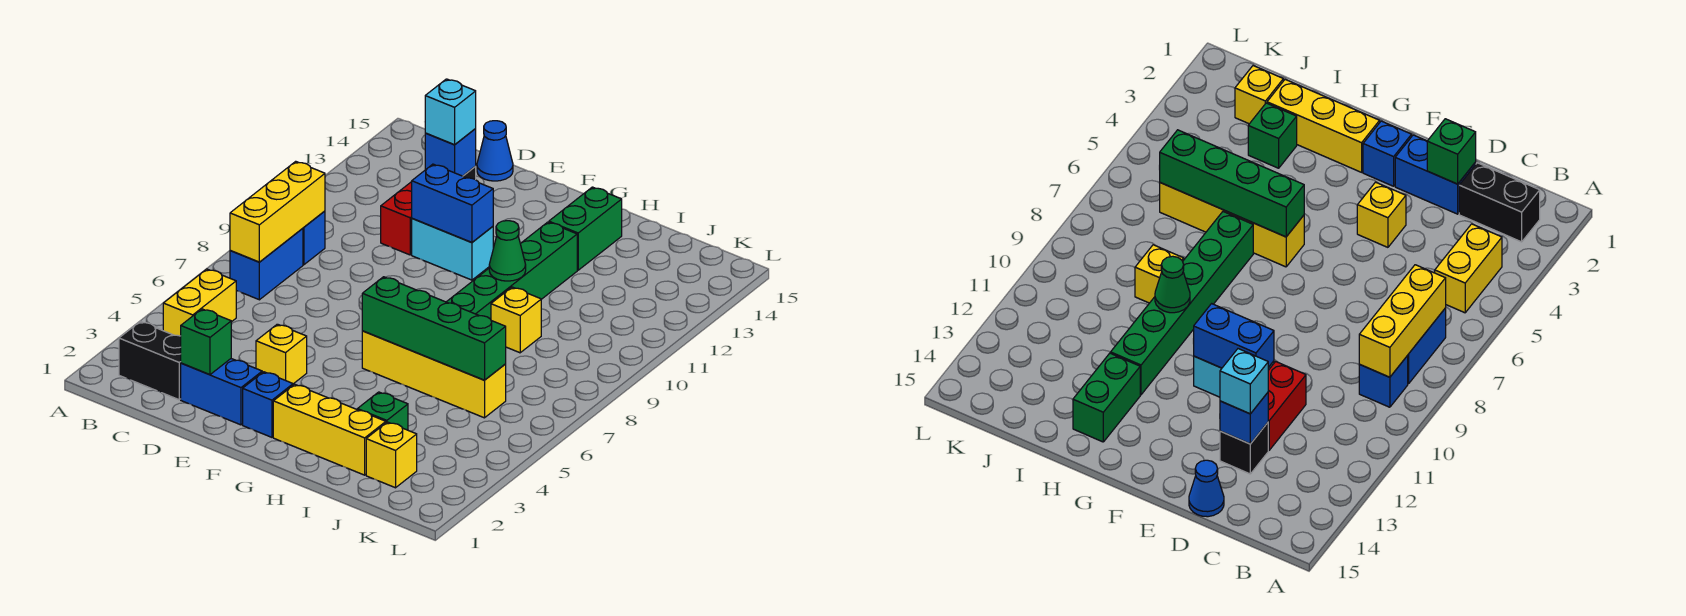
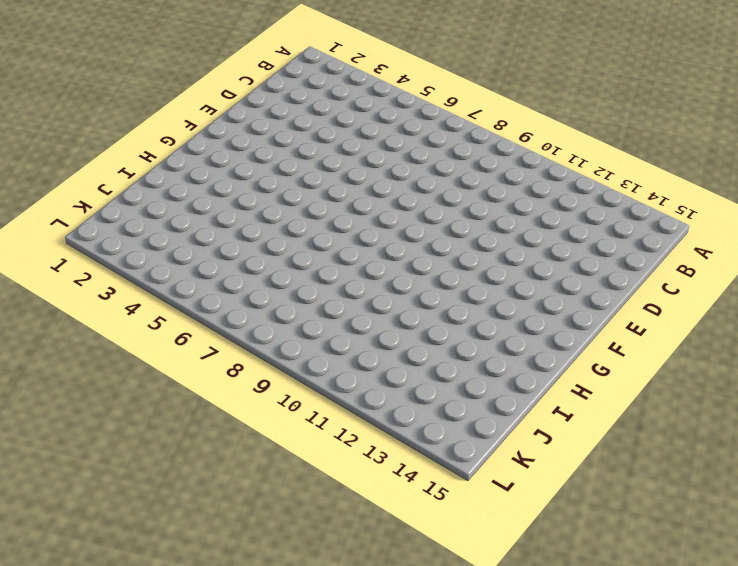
none -> black brick B2:C2 level 1
none -> yellow brick B4:B5 level 1
none -> blue brick B7:B8 level 1

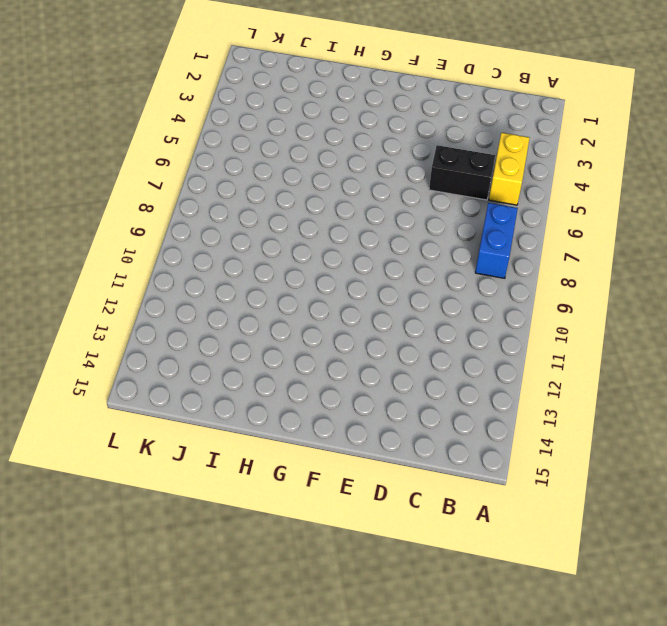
black brick C5:D5 level 1 -> black brick B2:C2 level 1
none -> blue brick B9 level 1
none -> blue brick D2:E2 level 1
none -> red brick D11:D12 level 1

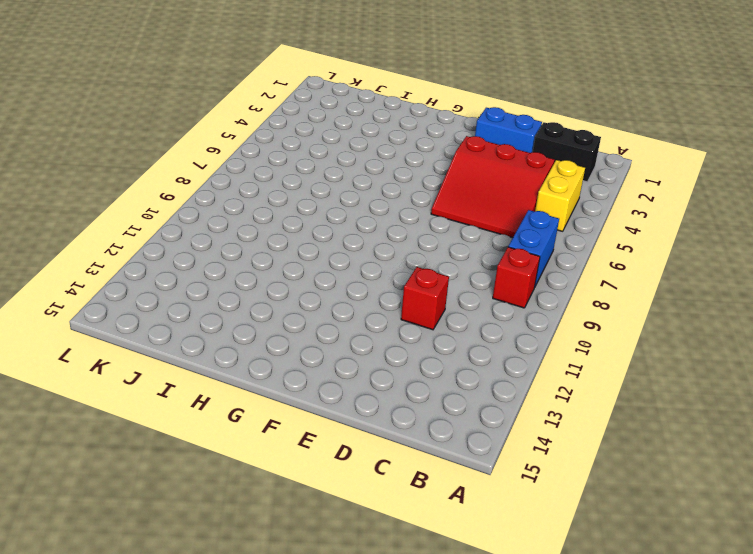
red brick B9 level 1 -> blue brick B9 level 1
red slope C4:E6 level 1 top 4 -> yellow brick E4 level 1
red brick D11 level 1 -> red brick D11:D12 level 1
none -> black brick D13 level 1
none -> blue cone D15 level 1
none -> cyan brick E11:F11 level 1

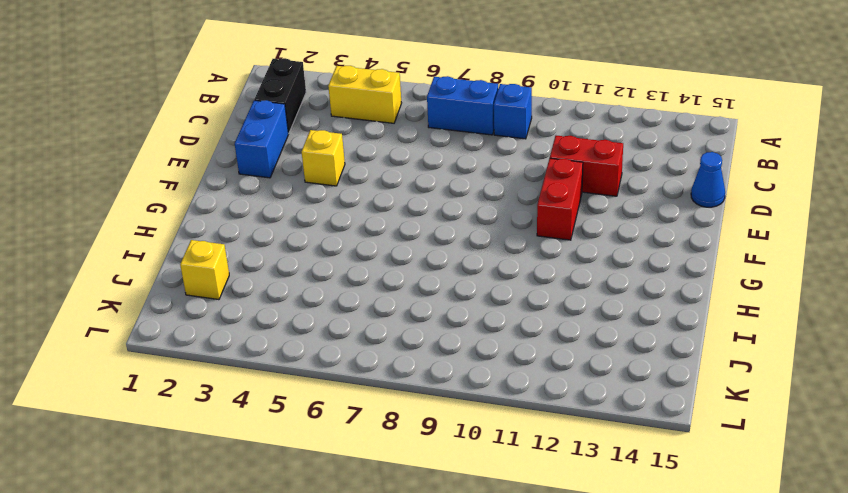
red brick E11:F11 level 1 -> cyan brick E11:F11 level 1
none -> black brick D13 level 1
none -> blue brick F2 level 1
none -> yellow brick G2:I2 level 1

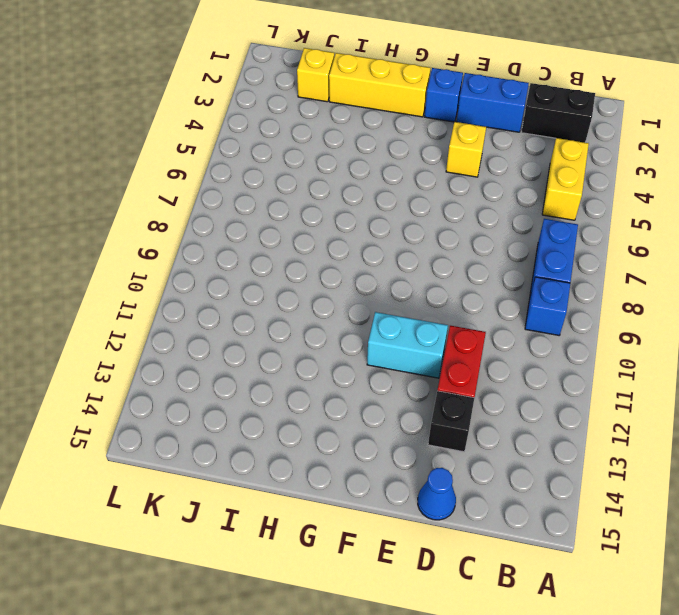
none -> yellow brick G6:J6 level 1
none -> green brick H7:H12 level 1
none -> green brick H13:H14 level 1

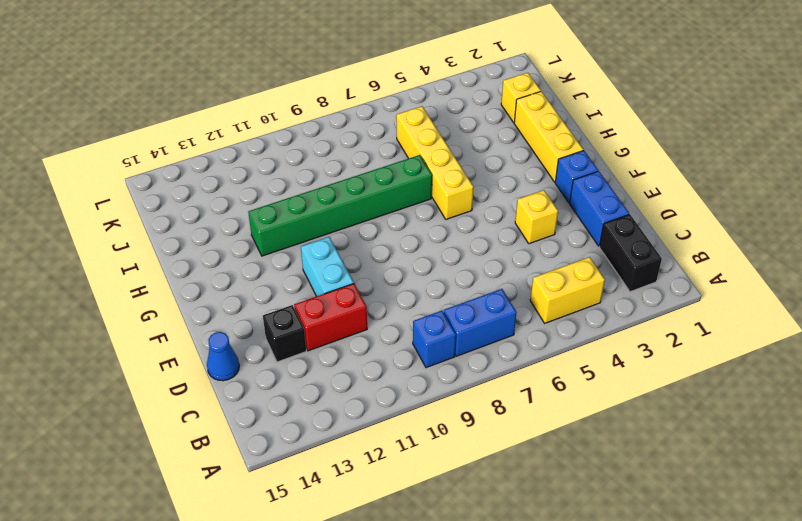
none -> green brick H13:H14 level 1
none -> green brick I3 level 1
none -> yellow brick I9 level 1

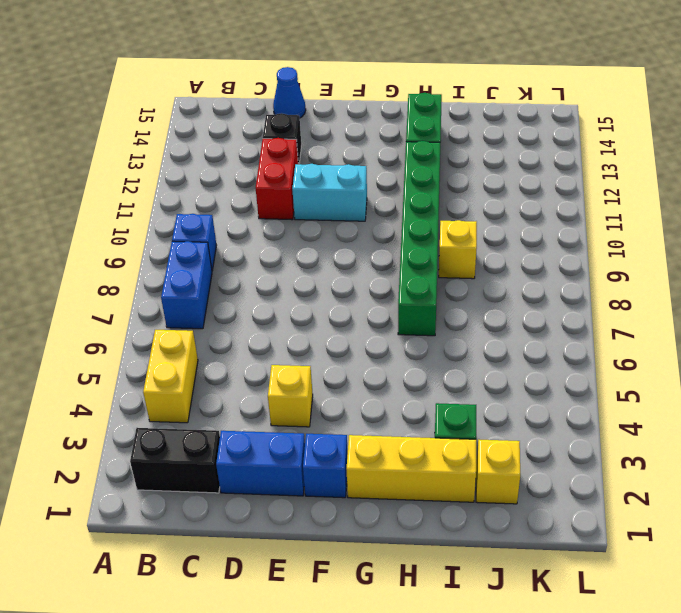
none -> yellow brick G6:J6 level 1
none -> yellow brick B7:B9 level 2
none -> green brick D2 level 2

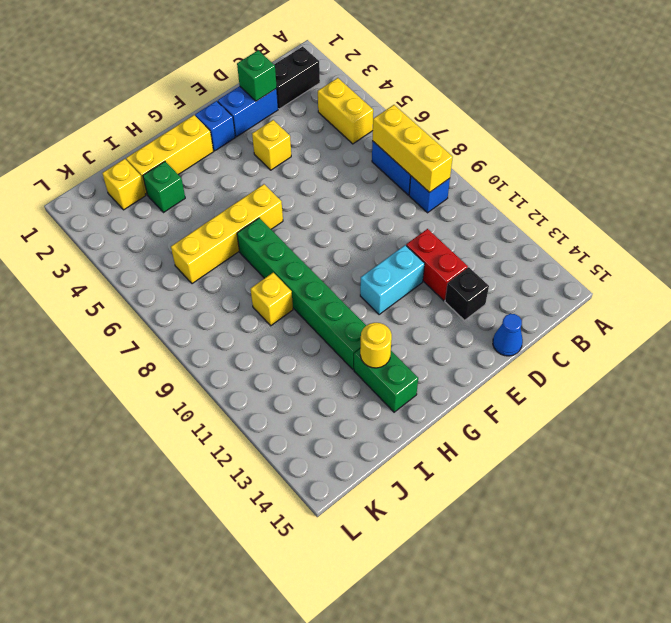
yellow round brick H13 level 2 -> none
none -> blue brick D13 level 2
none -> blue brick E11:F11 level 2
none -> green brick G6:J6 level 2

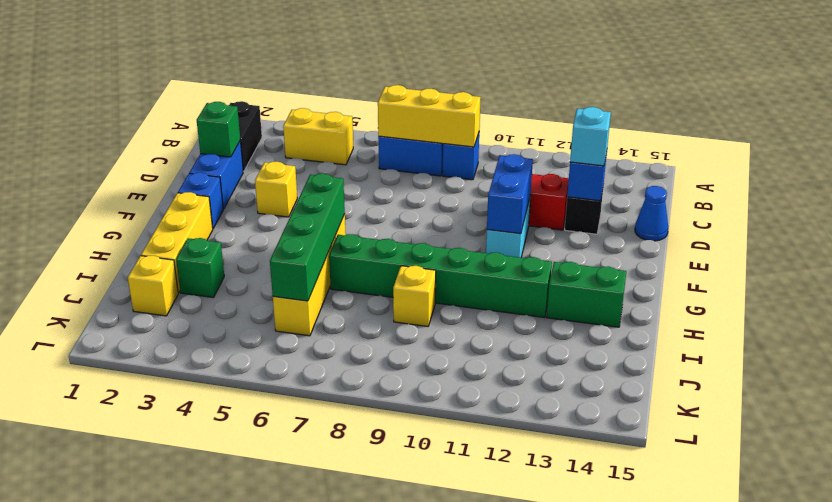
none -> green cone H10 level 2

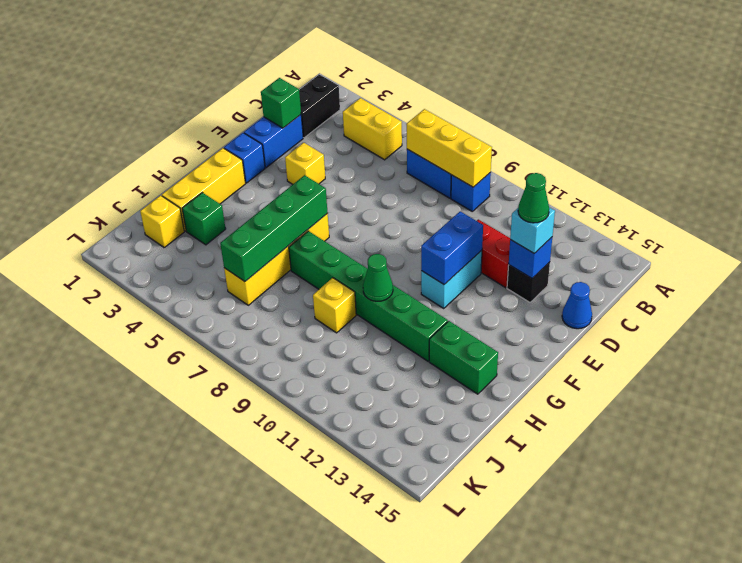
green cone D13 level 4 -> none

